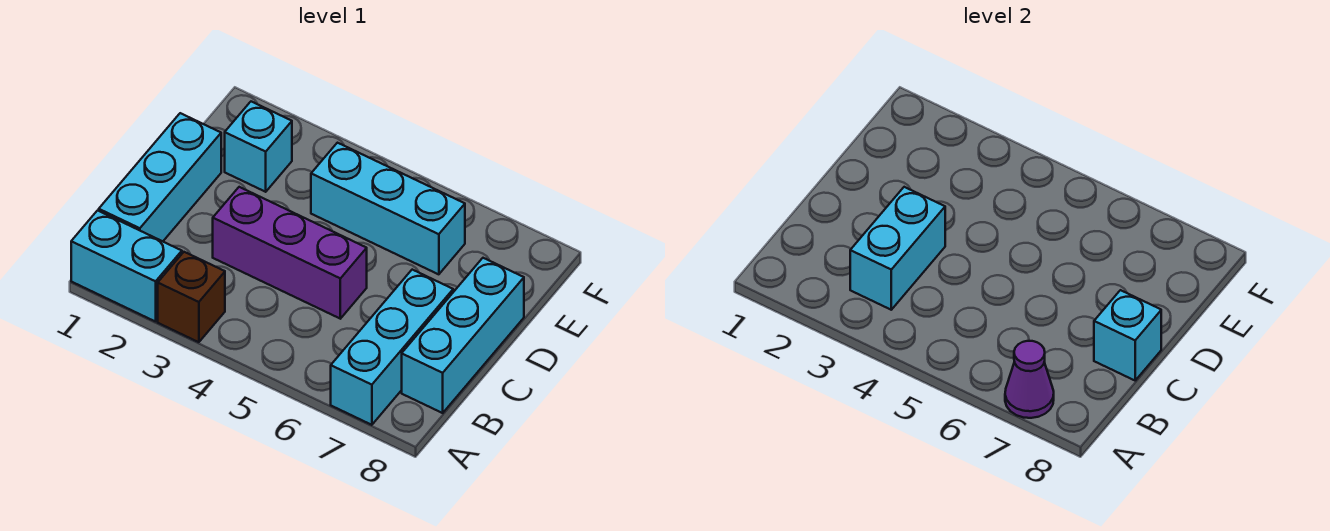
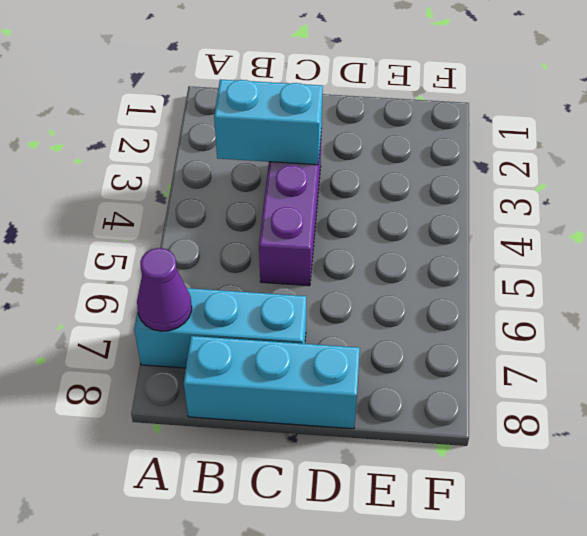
none -> cyan brick A1:A2 level 1
none -> brown brick A3 level 1

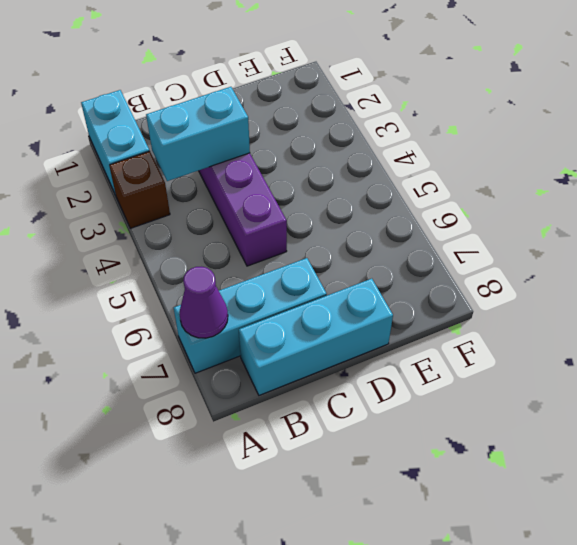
none -> cyan brick B1:D1 level 1
none -> cyan brick E2 level 1

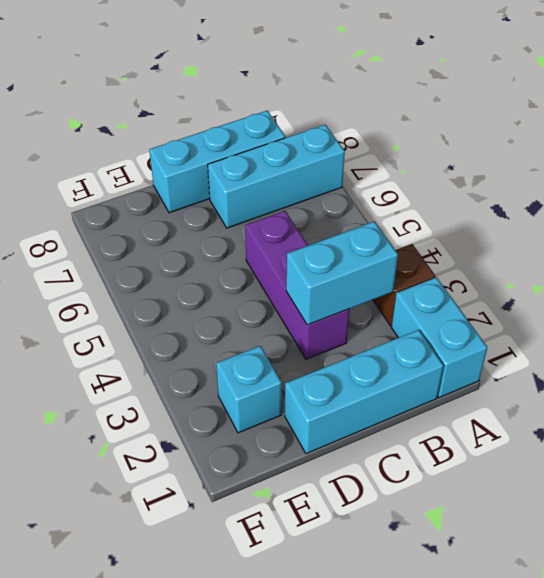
none -> cyan brick E4:E6 level 1
none -> purple cone A7 level 2

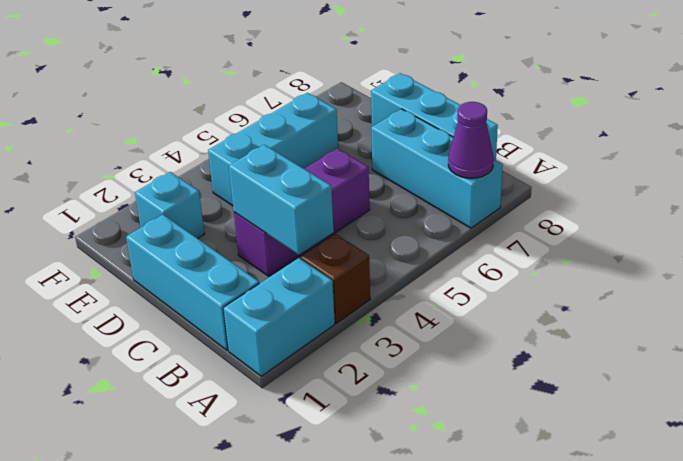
none -> cyan brick C8 level 2

